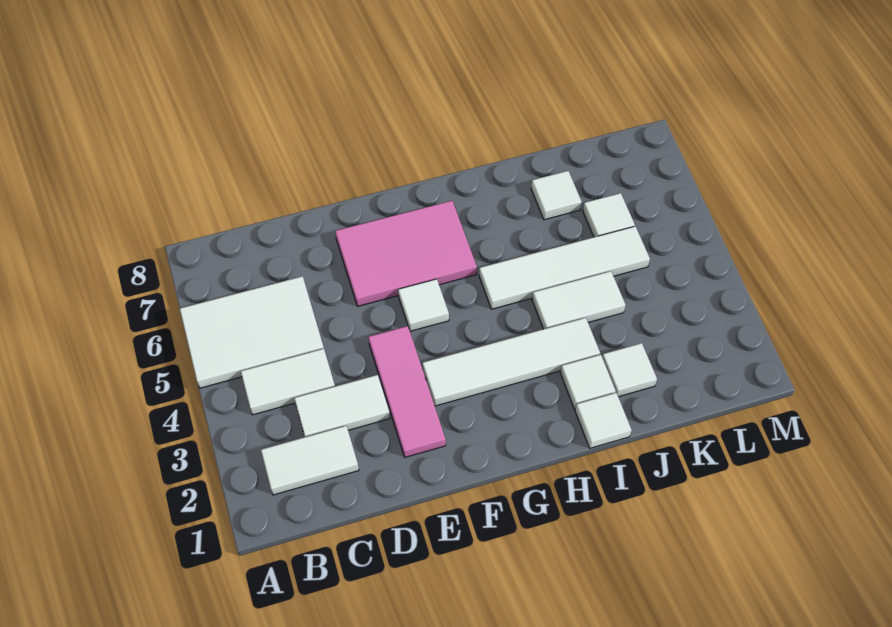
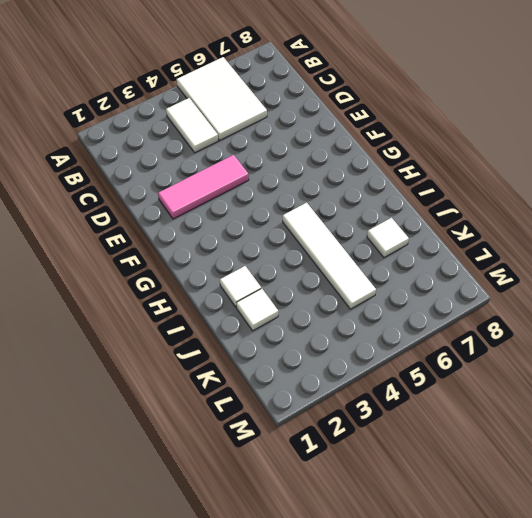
none -> white tile B2:C2 level 1
none -> white tile C3:D3 level 1
none -> pink tile E6:G7 level 1

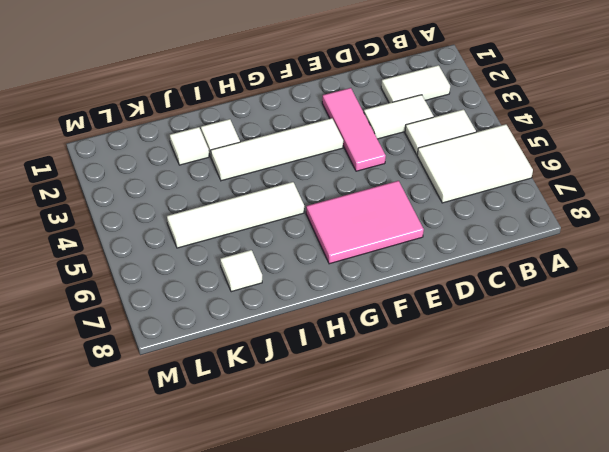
none -> white tile F5 level 1
none -> white tile I1 level 1
none -> white tile I4:J4 level 1

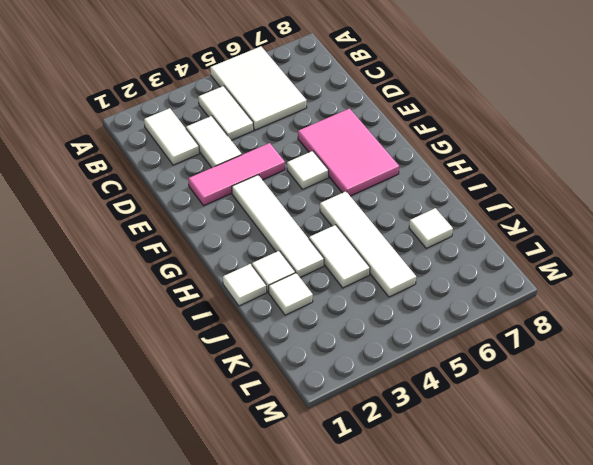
none -> white tile K6 level 1

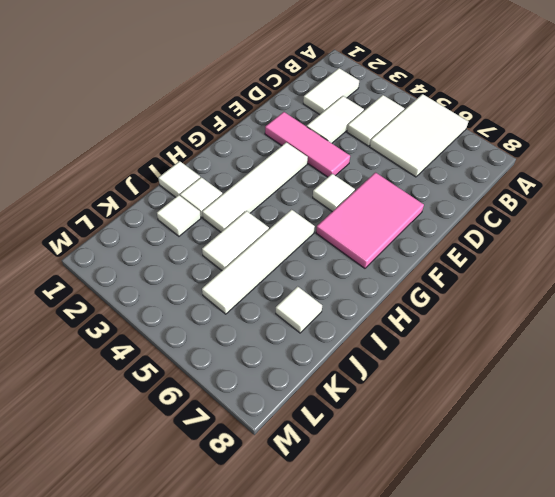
none -> white tile K6 level 1

